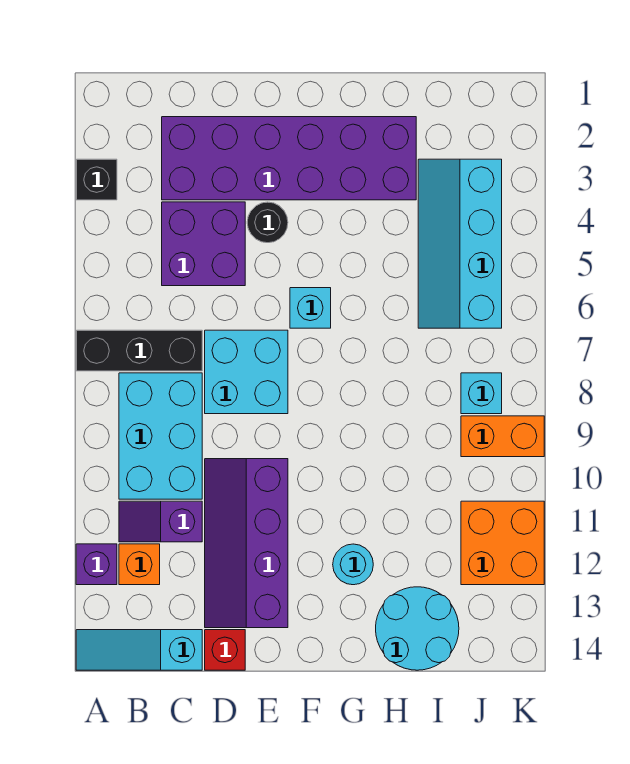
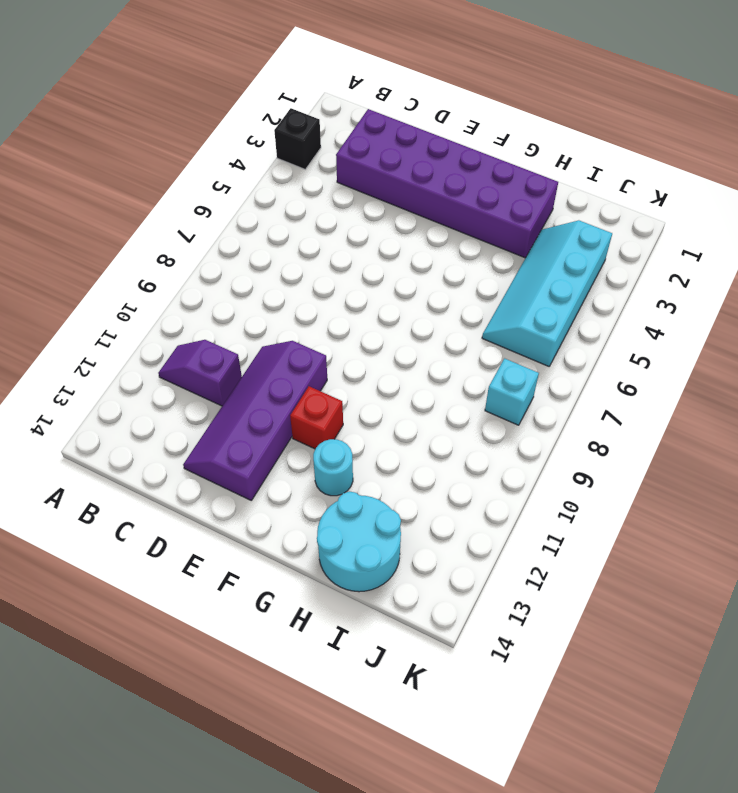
red brick F11 level 1 -> red brick D14 level 1
none -> black brick A7:C7 level 1
none -> purple brick A12 level 1
none -> cyan slope A14:C14 level 1 top C

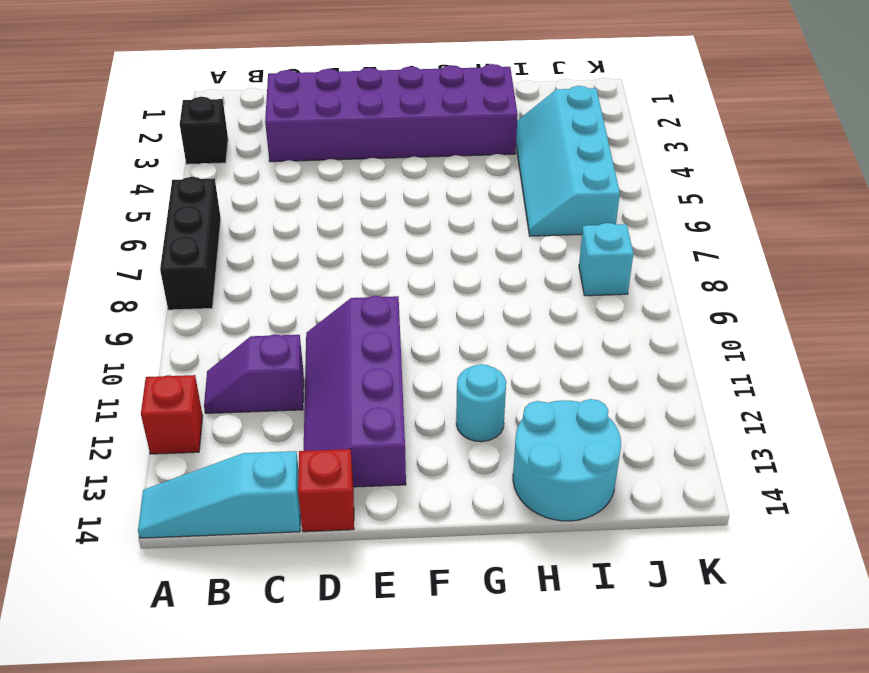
black brick A6:A8 level 1 -> black brick A7:C7 level 1
red brick A12 level 1 -> purple brick A12 level 1
none -> cyan brick B8:C10 level 1
none -> orange brick B12 level 1
none -> purple brick C4:D5 level 1

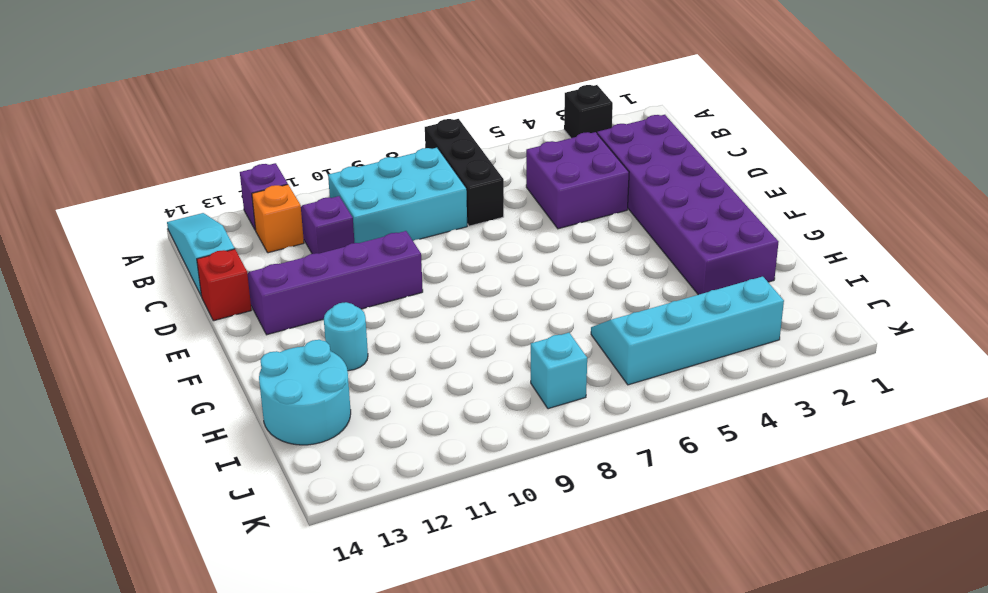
none -> cyan brick D7:E8 level 1
none -> black round brick E4 level 1
none -> cyan brick F6 level 1

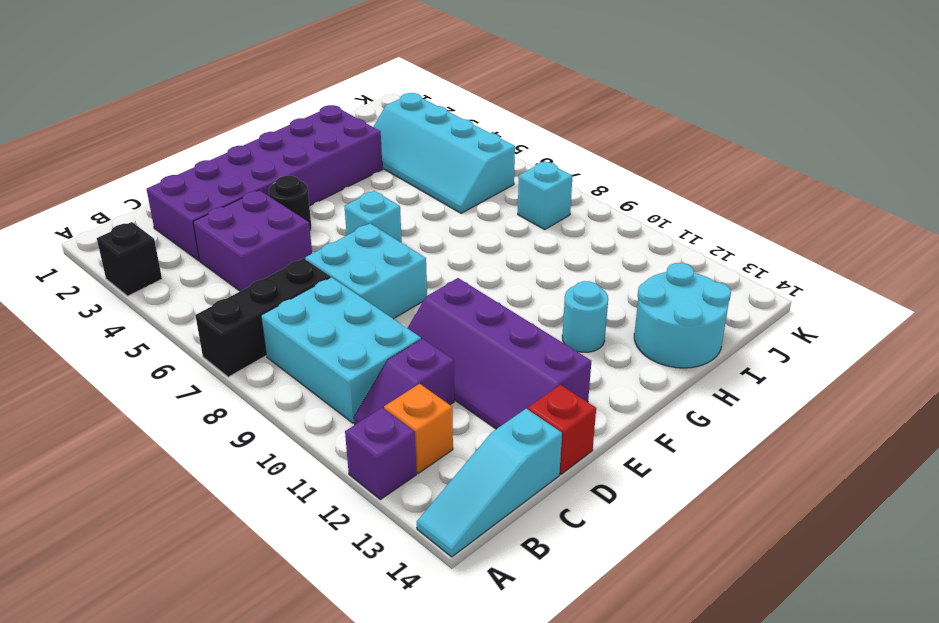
none -> orange brick J9:K9 level 1
none -> orange brick J11:K12 level 1

